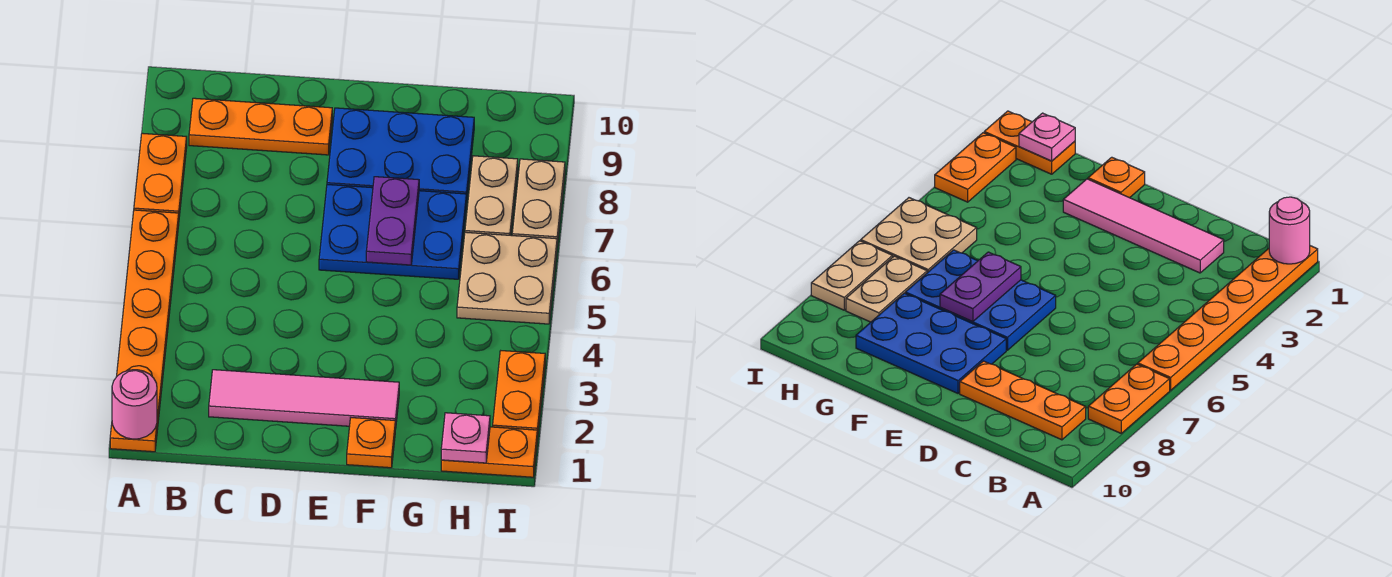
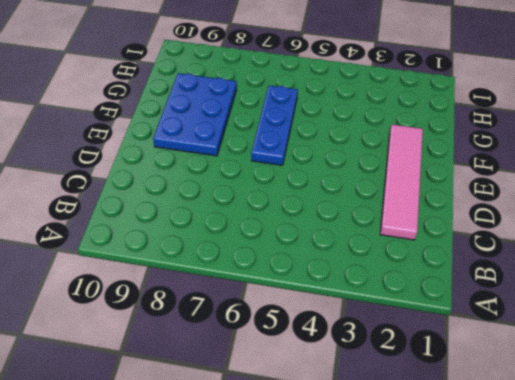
blue plate E6:G6 level 1 -> blue plate E6:G7 level 1
none -> orange plate A1:A6 level 1
none -> orange plate A7:A8 level 1
none -> orange plate B9:D9 level 1

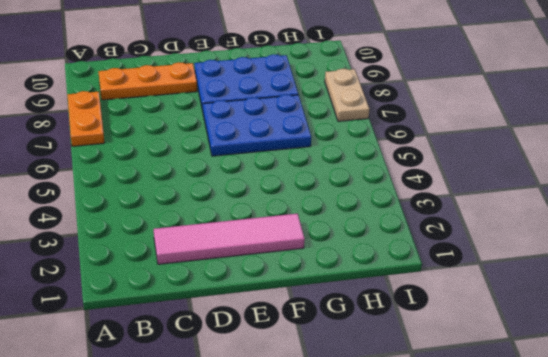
none -> orange plate A1:A6 level 1
none -> orange plate F1 level 1
none -> orange plate H1:I1 level 1

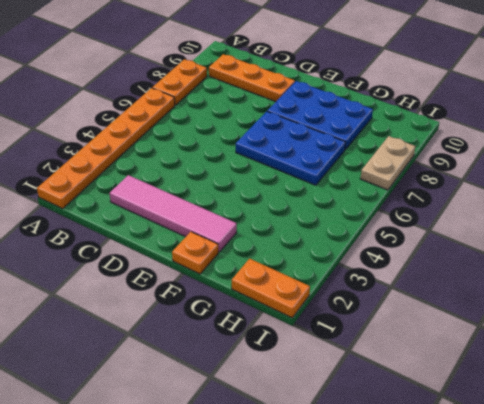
none -> tan plate H5:I6 level 1
none -> tan plate H7:H8 level 1
none -> orange plate I2:I3 level 1

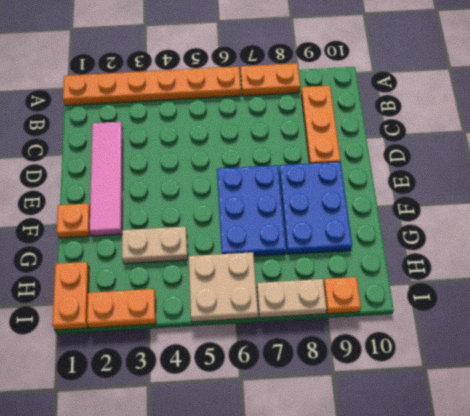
tan plate G3:G4 level 1 -> tan plate H7:H8 level 1
orange plate I9 level 1 -> none
none -> pink round brick A1 level 2
none -> purple plate F6:F7 level 2
none -> pink plate H1 level 2

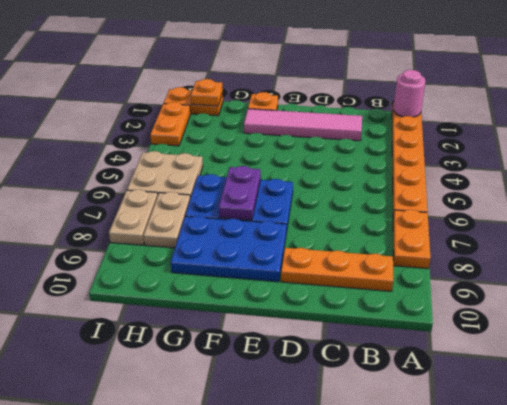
orange plate H1 level 2 -> pink plate H1 level 2

